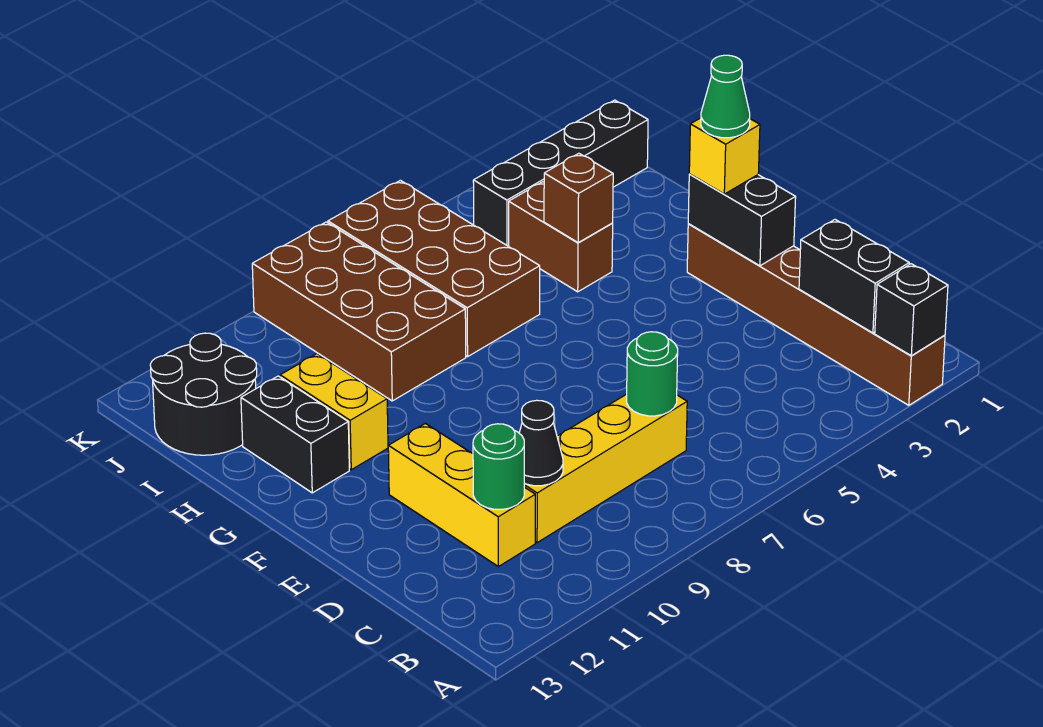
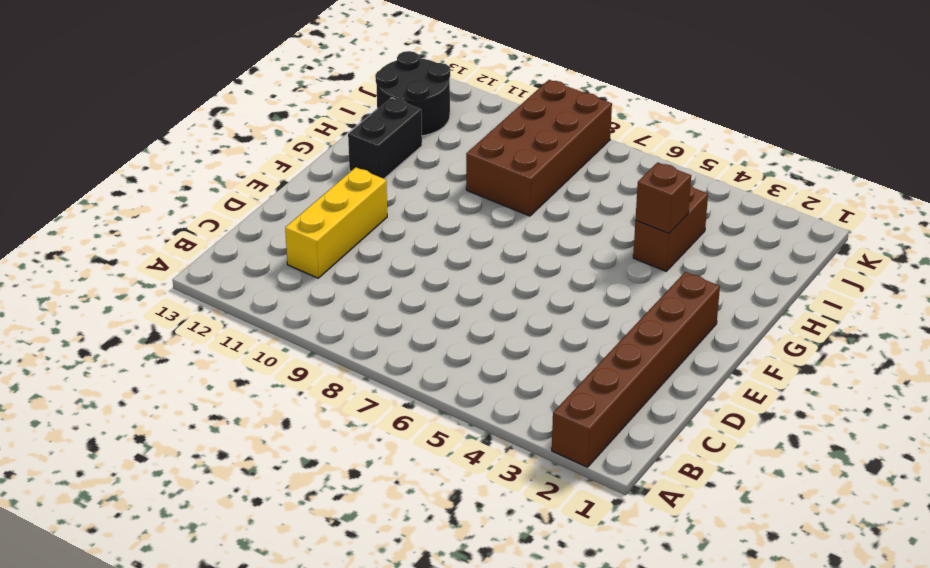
none -> yellow brick C7:C10 level 1
none -> yellow brick G11:H11 level 1
none -> brown brick H6:K7 level 1

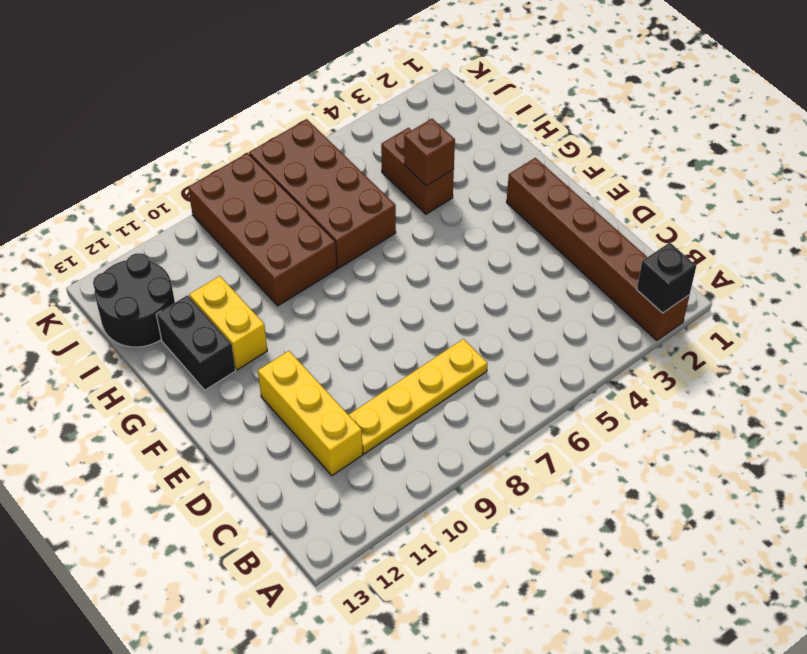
yellow plate C7:C10 level 1 -> yellow brick C7:C10 level 1
none -> black brick J1:J4 level 1
none -> black brick B2:C2 level 2
none -> green round brick C7 level 2

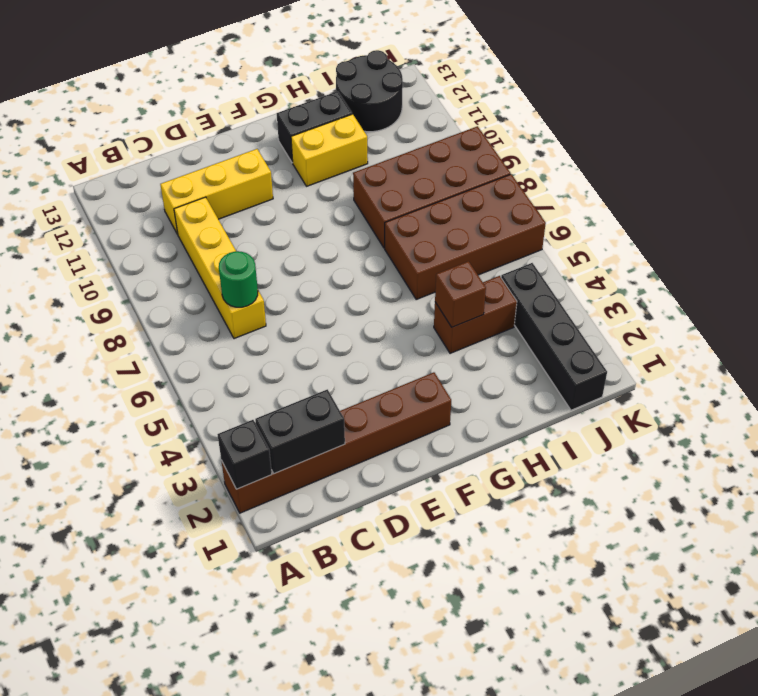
none -> black cone C10 level 2
none -> green round brick C11 level 2
none -> black brick E2:F2 level 2

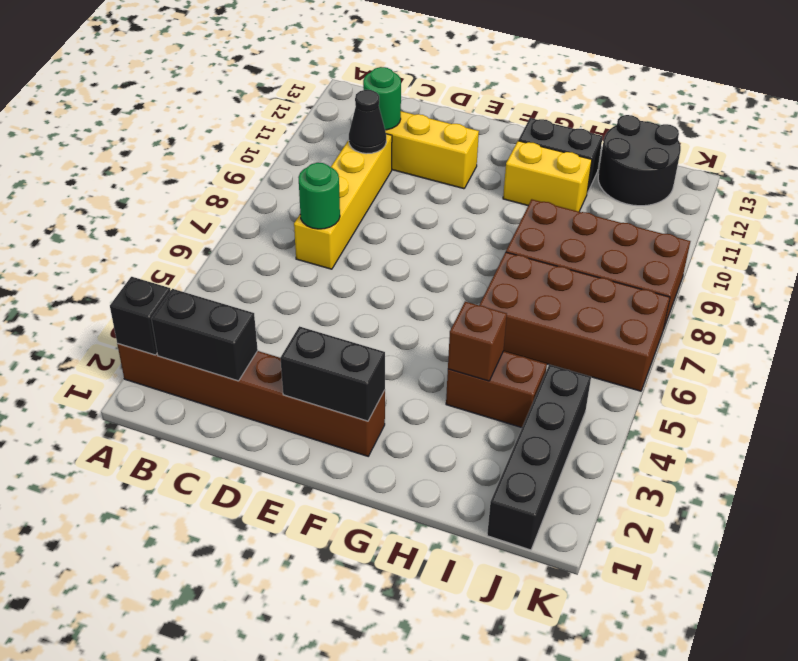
none -> yellow brick F2 level 3
none -> green cone F2 level 4

